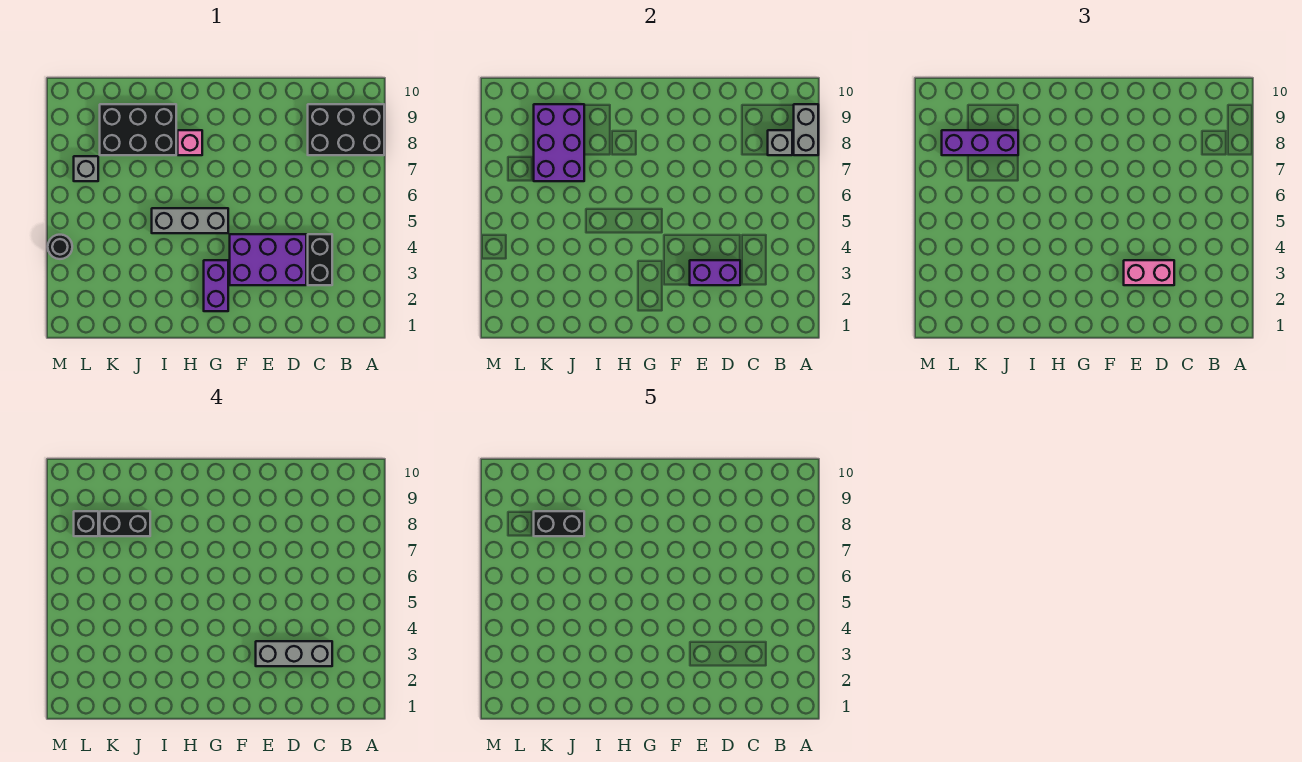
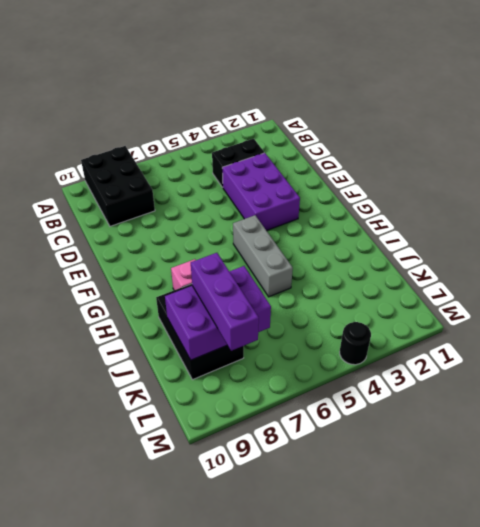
none -> purple brick G2:G3 level 1
none -> grey brick L7 level 1
none -> grey brick A8:A9 level 2

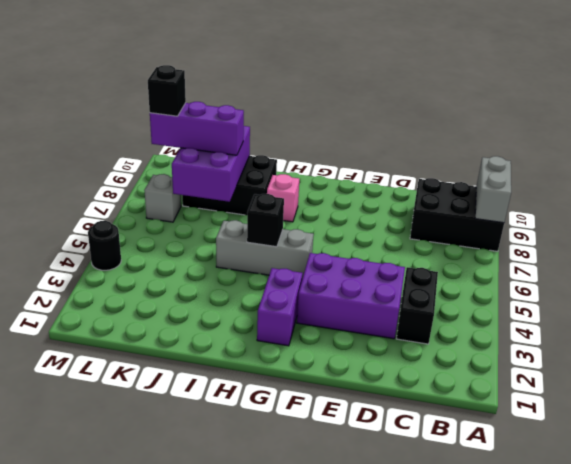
black brick H5 level 2 -> none
none -> grey brick B8 level 2
none -> purple brick D3:E3 level 2
none -> pink brick D3:E3 level 3

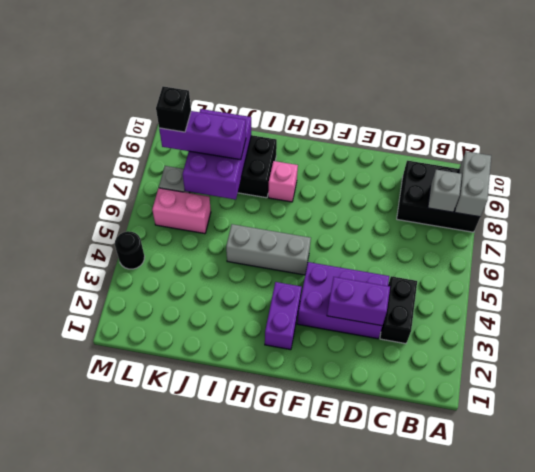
pink brick K6:L6 level 1 -> pink brick D3:E3 level 3
none -> grey brick C3:E3 level 4
none -> black brick J8:K8 level 4
none -> black brick J8:K8 level 5

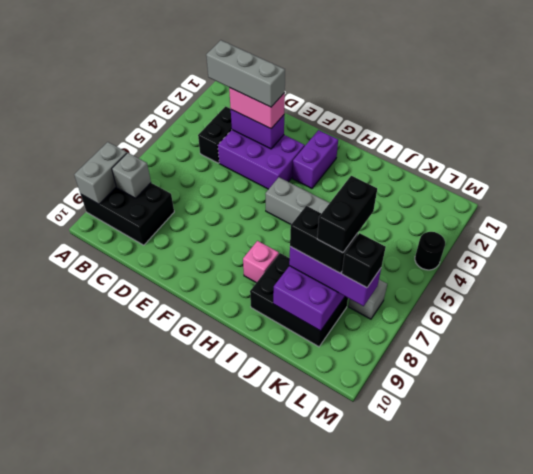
black brick K7:K8 level 5 -> black brick J8:K8 level 5

